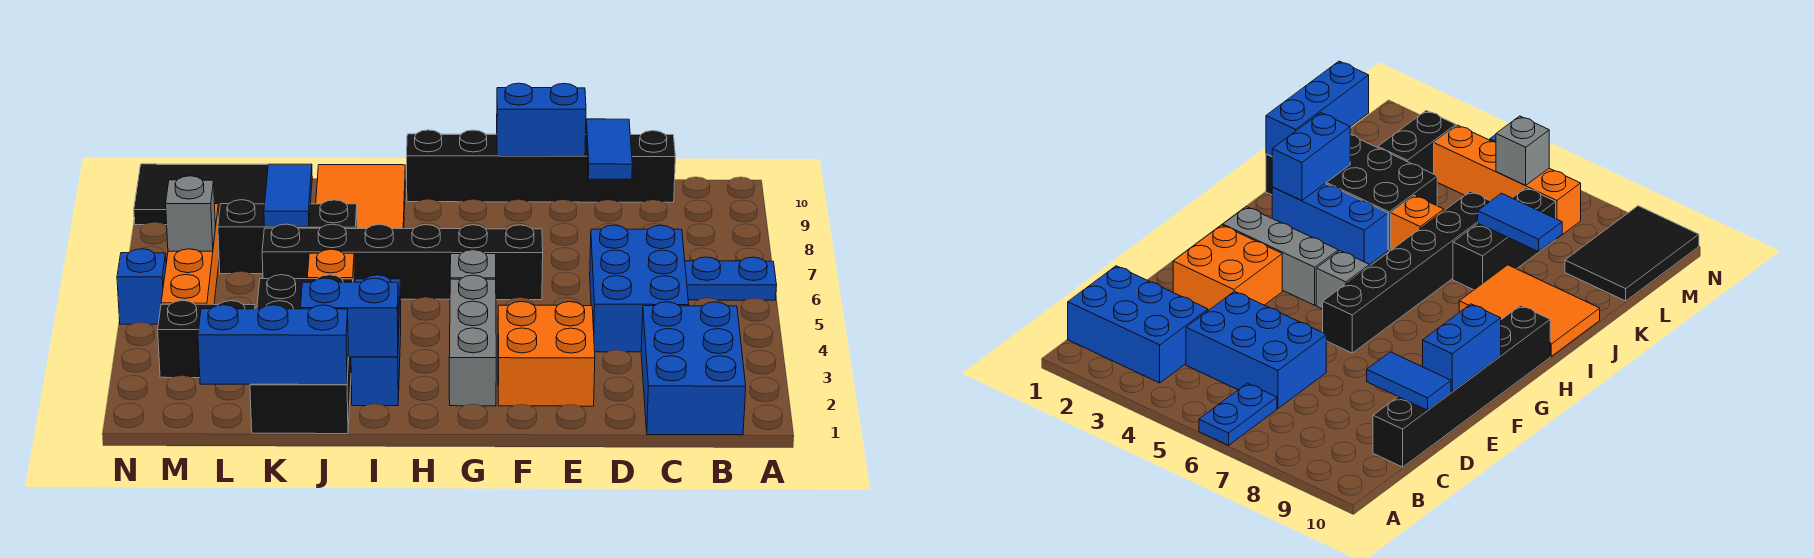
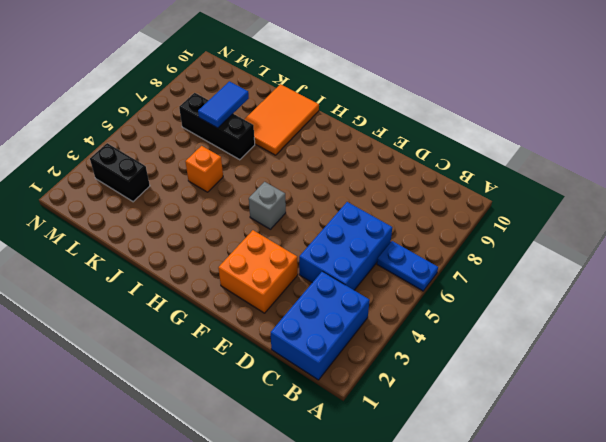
none -> black brick C10:H10 level 1
none -> black brick F6:K6 level 1
none -> grey brick G2:G4 level 1

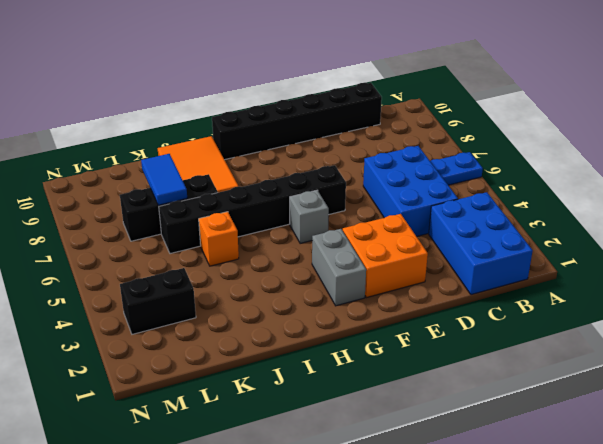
grey brick G2:G3 level 1 -> grey brick G2:G4 level 1
none -> blue brick I2:I4 level 1
none -> black brick J1:K4 level 1
none -> black tile L9:N10 level 1

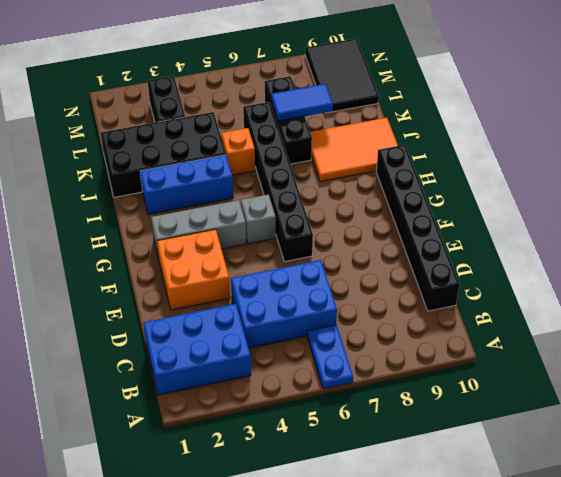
none -> orange brick M4:M7 level 1
none -> blue brick N5 level 1
none -> blue tile D9:D10 level 2

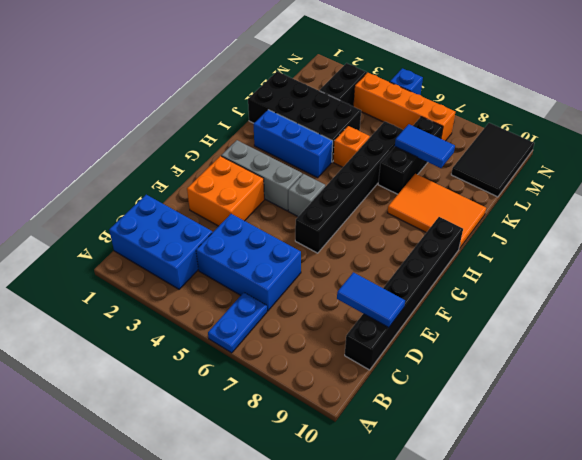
none -> blue brick E10:F10 level 2
none -> blue brick I2:J2 level 2
none -> blue brick J1:L1 level 2

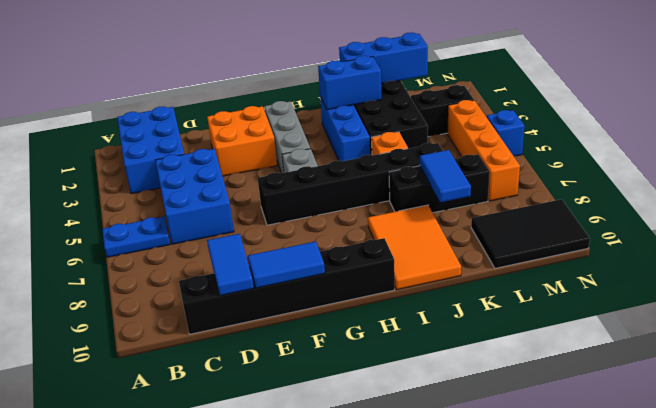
blue tile E10:F10 level 2 -> blue brick E10:F10 level 2
none -> grey brick M6 level 2

